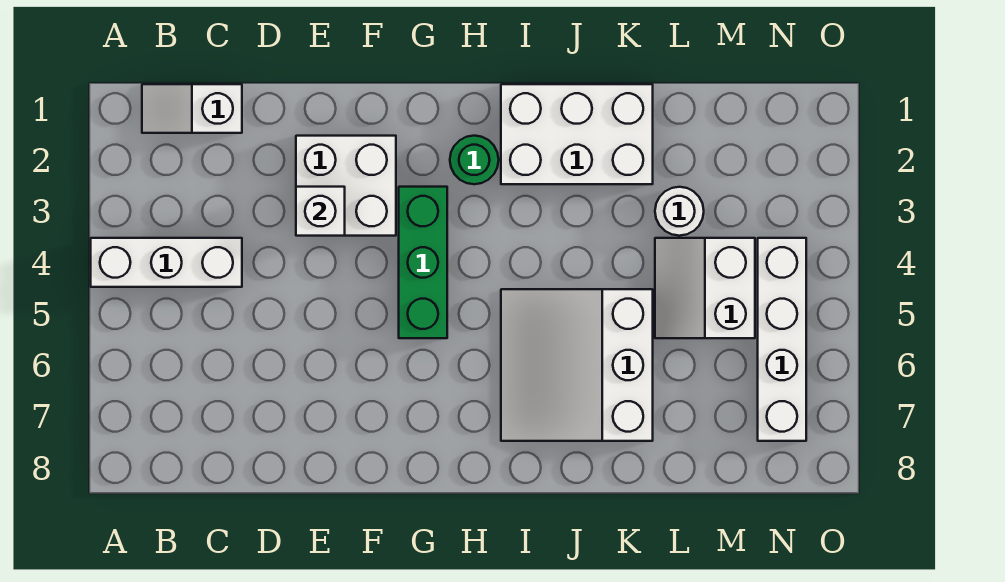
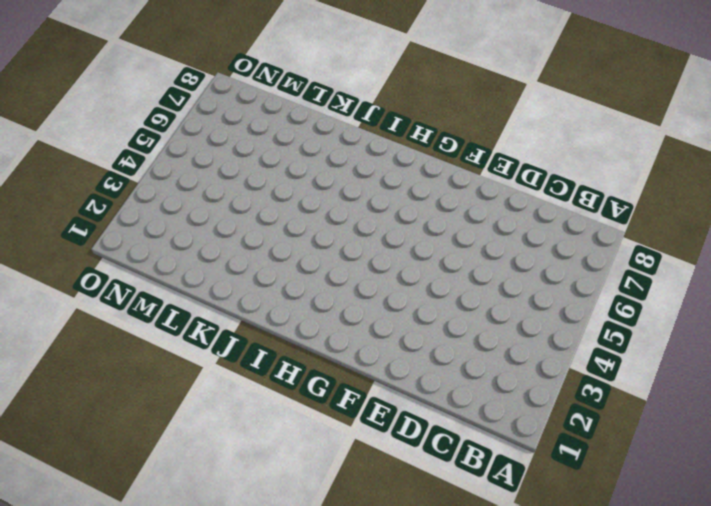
none -> white brick A4:C4 level 1
none -> white slope B1:C1 level 1 top C

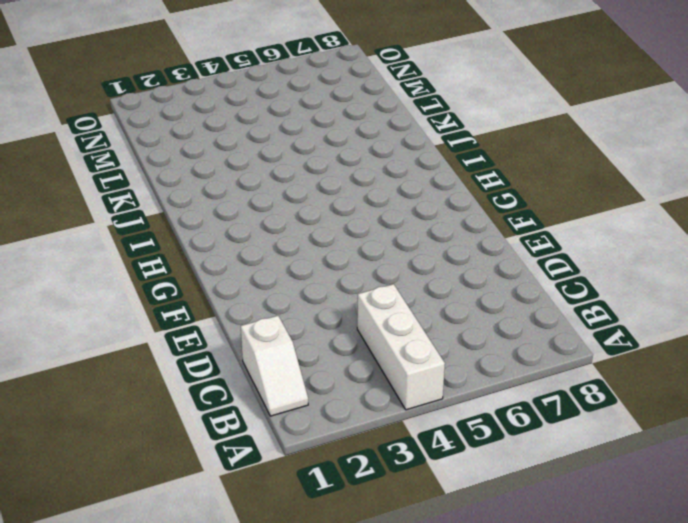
none -> white brick E2:F3 level 1
none -> green brick G3:G5 level 1

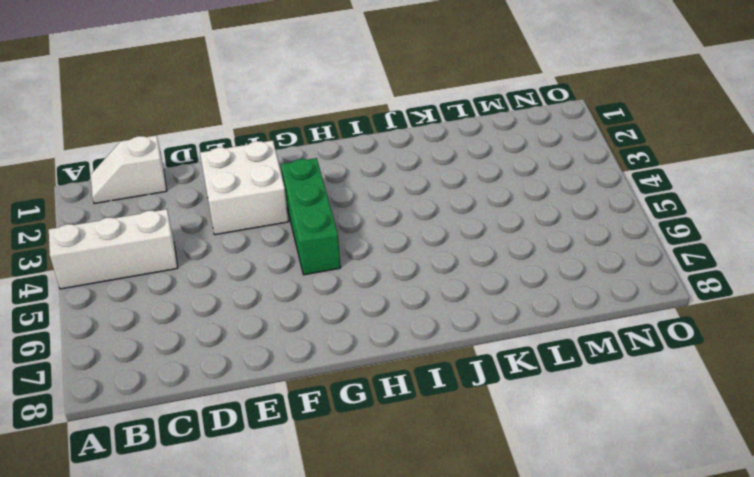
none -> green round brick H2 level 1
none -> white brick I1:K2 level 1

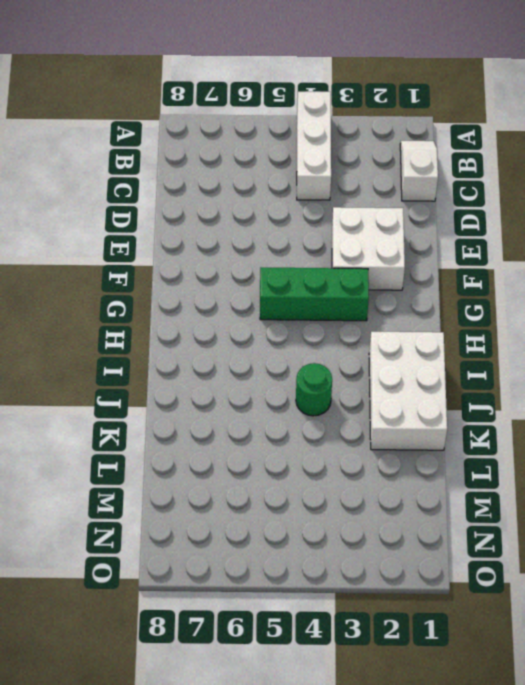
green round brick J4 level 1 -> green round brick H2 level 1
none -> white slope I5:K7 level 1 top K
none -> white round brick L3 level 1

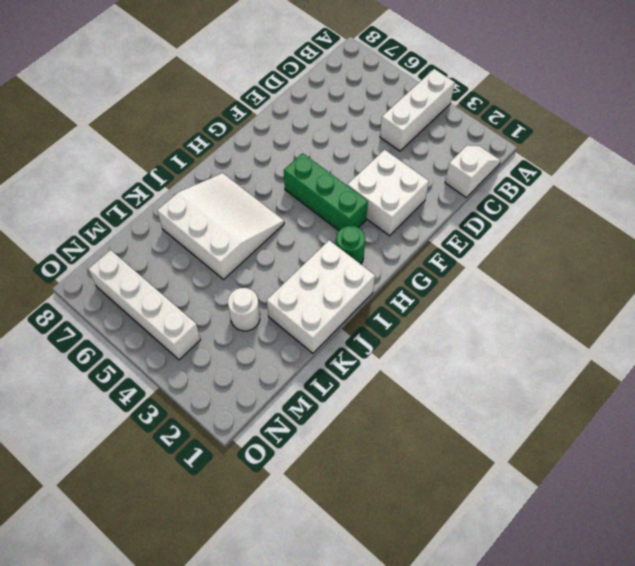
none -> white slope L4:M5 level 1 top M
none -> white brick E3 level 2

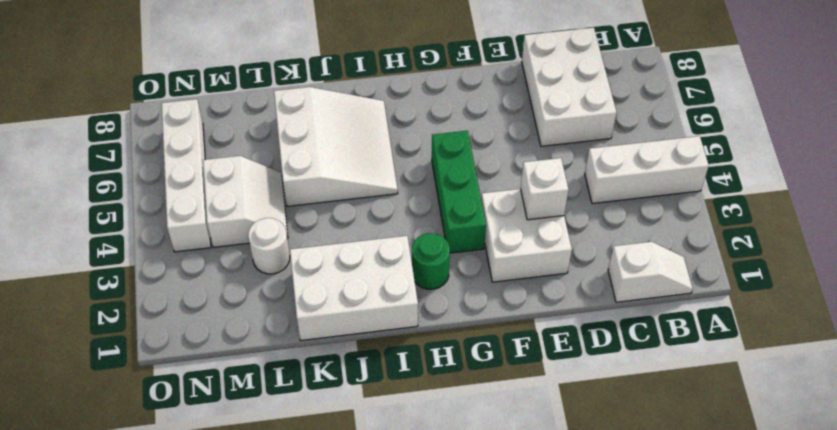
white brick C6:D8 level 1 -> none

